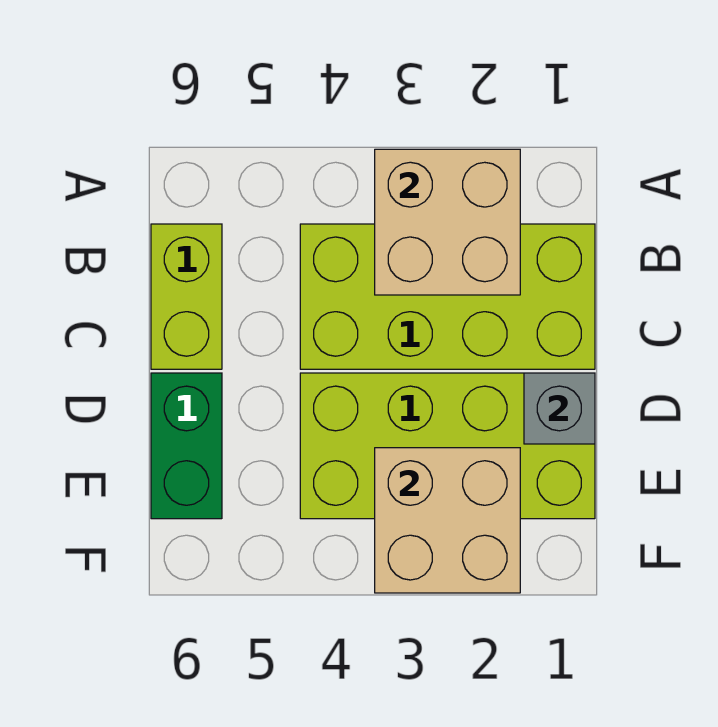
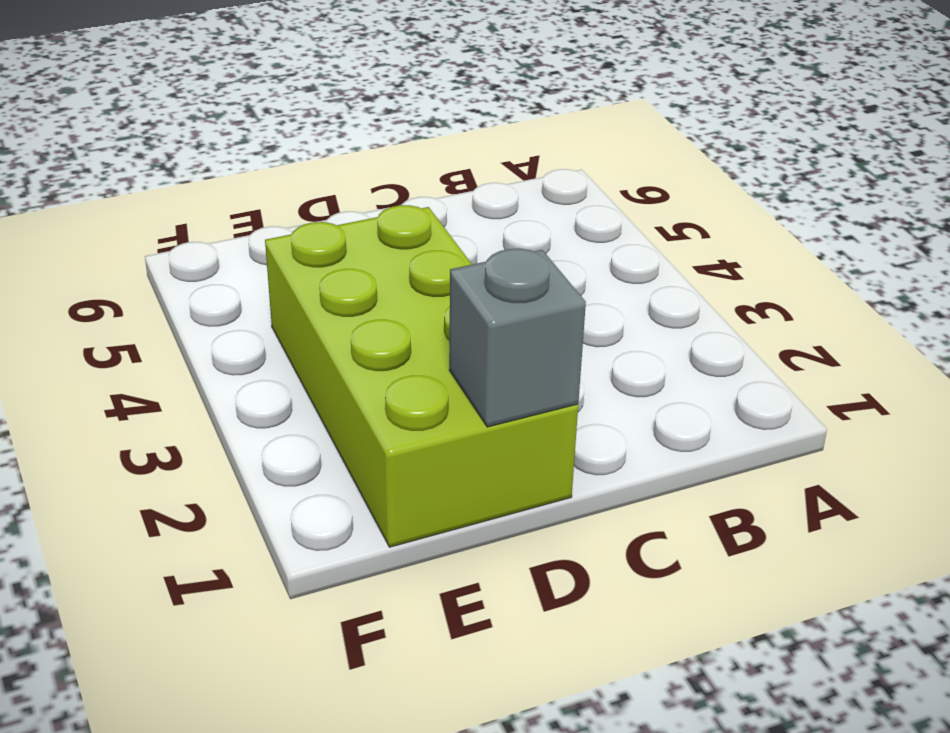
none -> lime brick B1:C4 level 1
none -> lime brick B6:C6 level 1

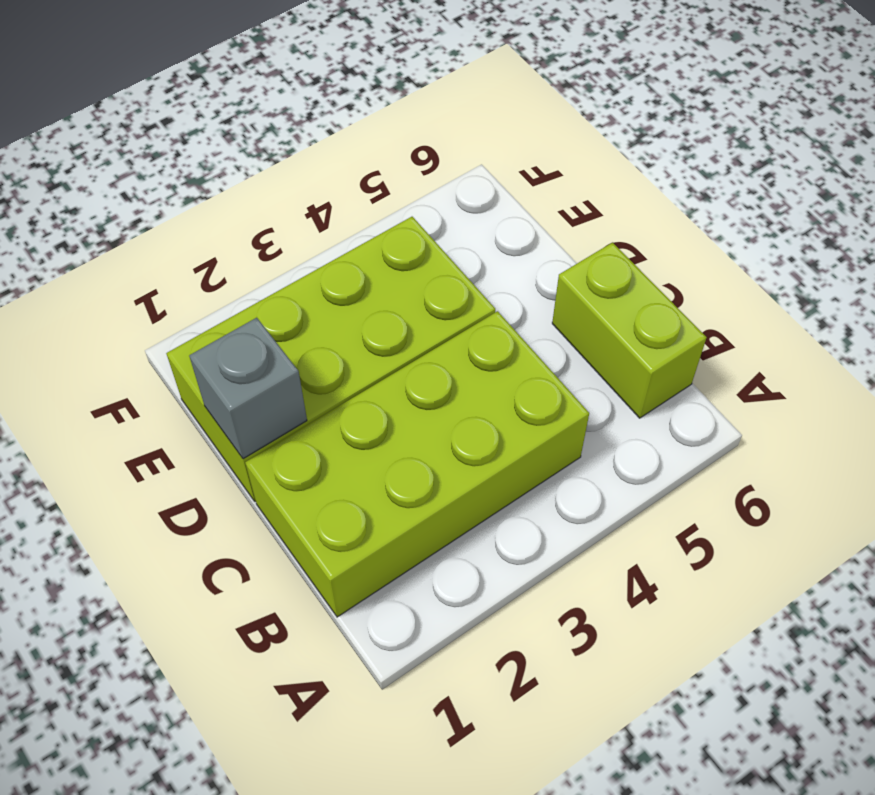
none -> green brick D6:E6 level 1
none -> tan brick A2:B3 level 2

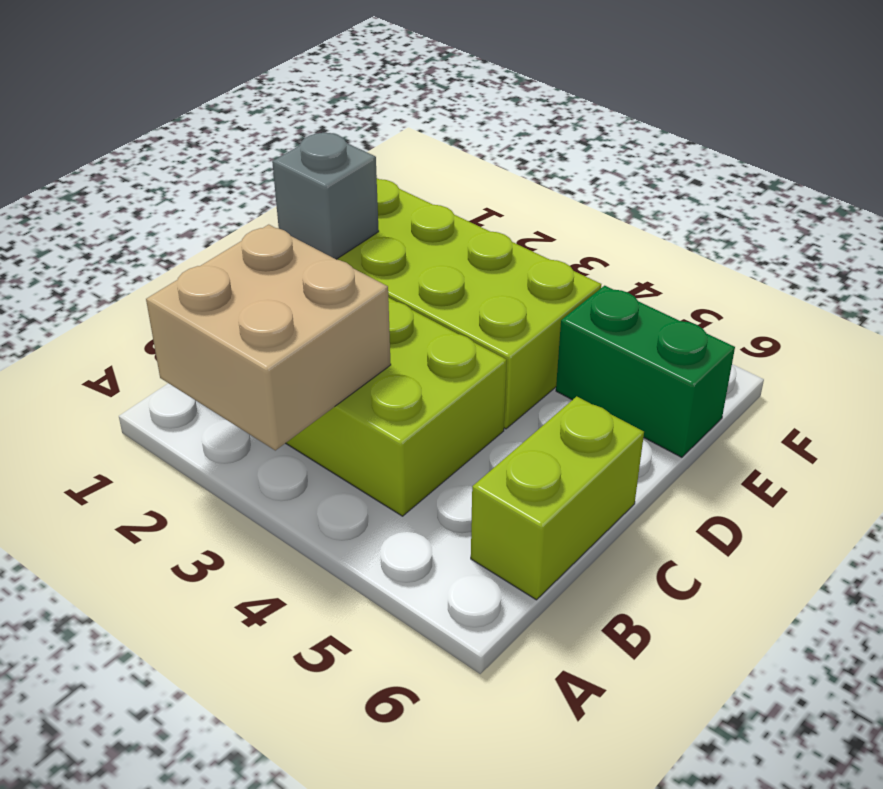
green brick E5:E6 level 1 -> green brick D6:E6 level 1
none -> tan brick E2:F3 level 2

